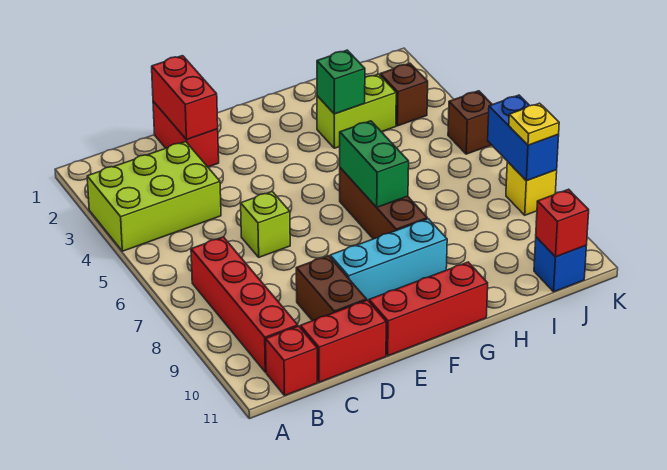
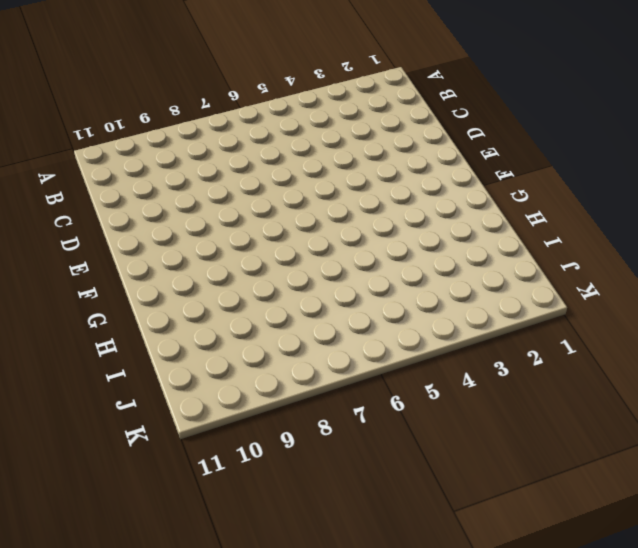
none -> lime brick A3:C4 level 1
none -> red brick B7:B10 level 1
none -> red brick B11 level 1

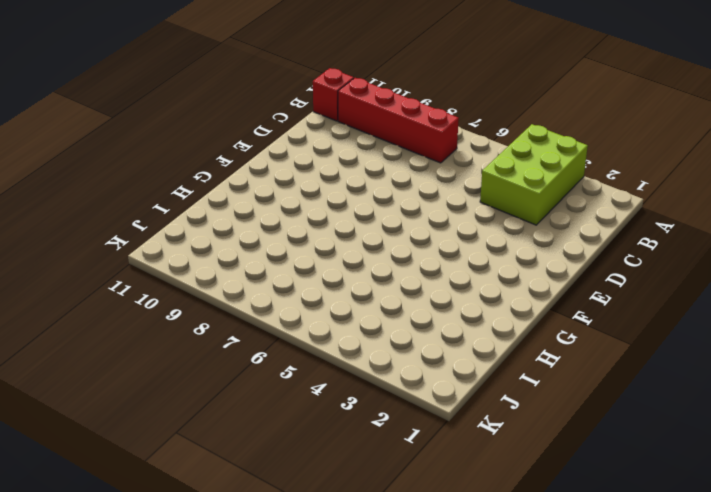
none -> red brick C11:D11 level 1
none -> red brick D1:D2 level 1
none -> lime brick D6 level 1

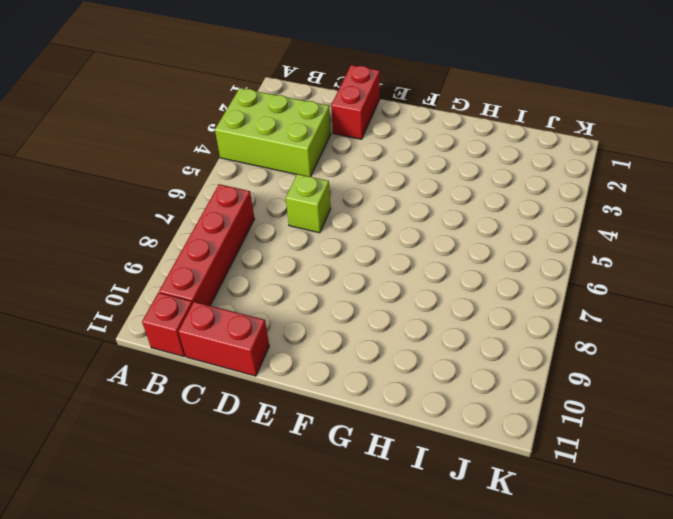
none -> brown brick D9:D10 level 1
none -> cyan brick E9:G9 level 1
none -> red brick E11:G11 level 1

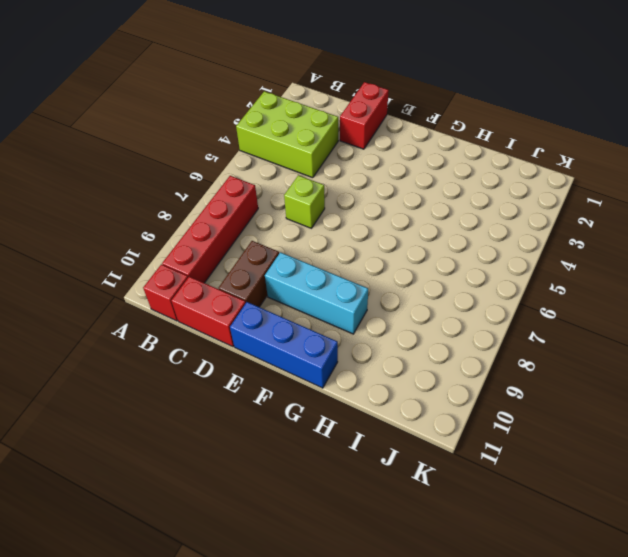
blue brick E11:G11 level 1 -> red brick E11:G11 level 1
none -> brown brick G6:G8 level 1
none -> lime brick H3:I3 level 1
none -> brown brick J3 level 1

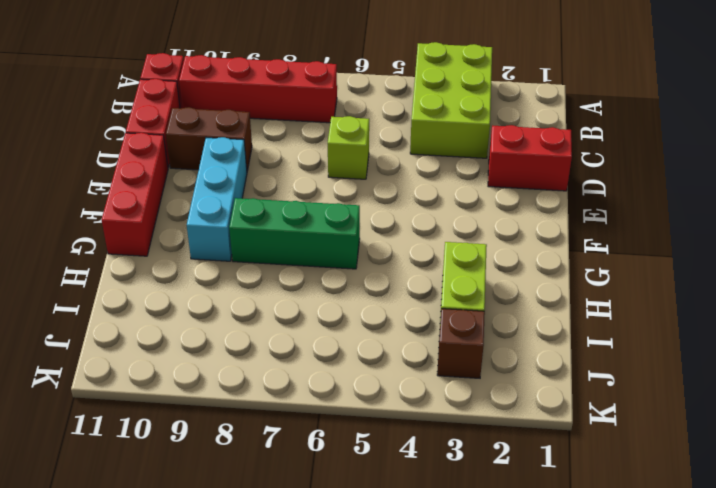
green brick G6:G8 level 1 -> brown brick G6:G8 level 1
none -> blue brick J11 level 1
none -> brown brick K5 level 1
none -> yellow brick K8 level 1

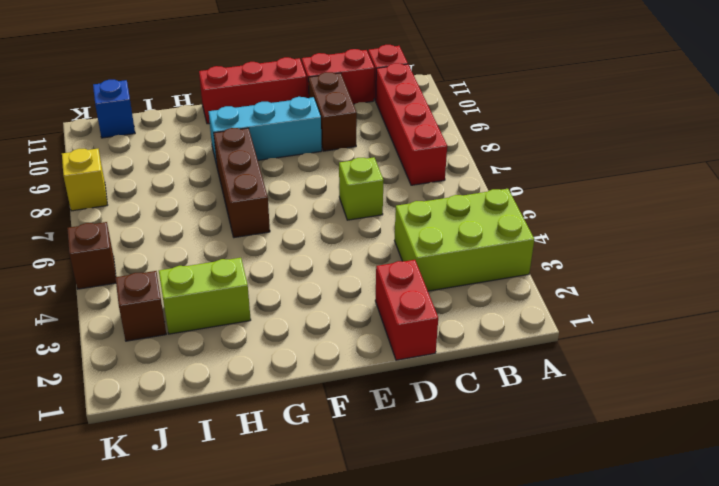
none -> red brick D1:D2 level 2
none -> green brick G6:G7 level 2
none -> green brick H3 level 2

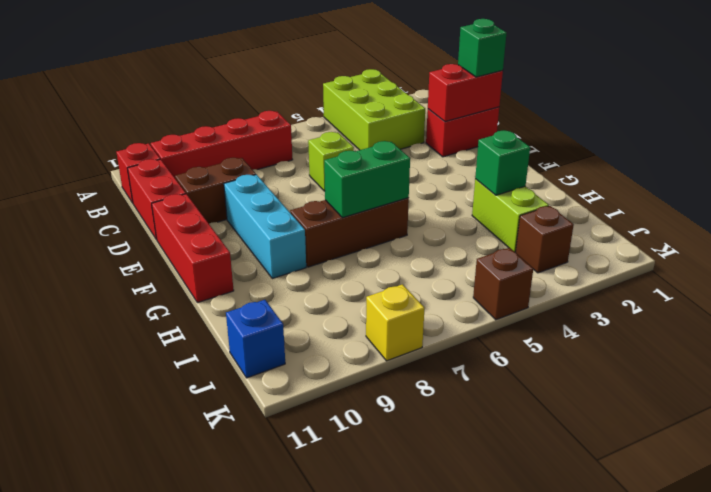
green brick D1 level 3 -> none
none -> red brick J11 level 2
none -> blue brick K7:K8 level 2
none -> yellow plate K8 level 3

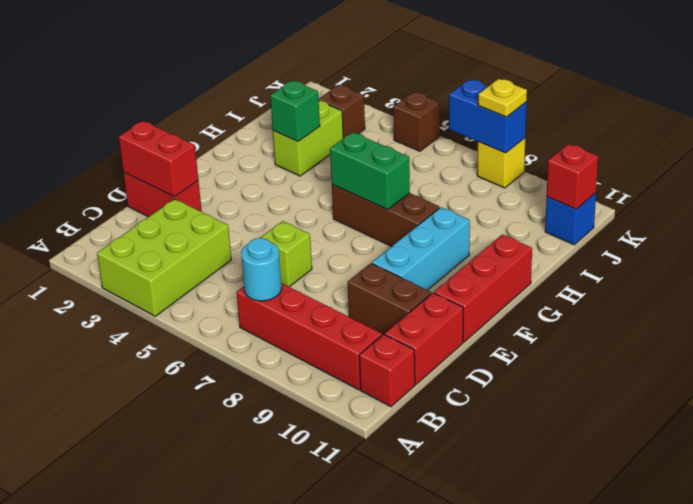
cyan round brick B7 level 2 -> none

